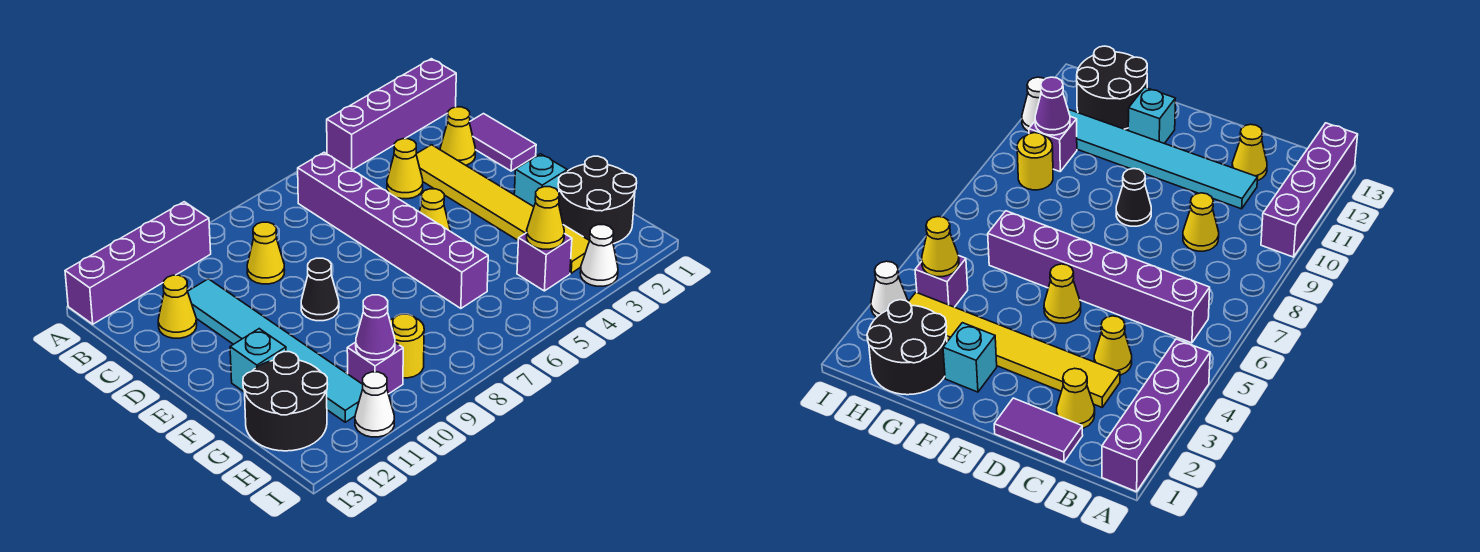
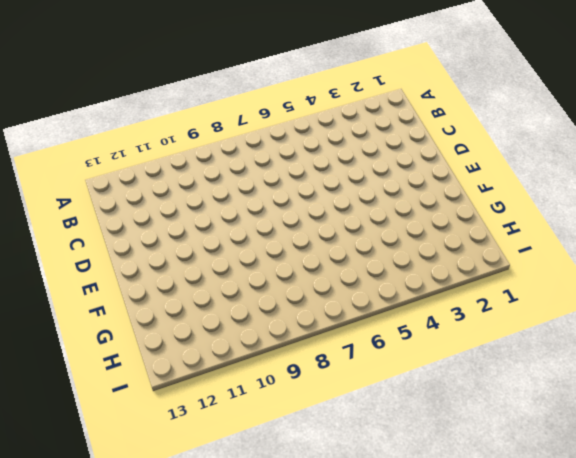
none -> purple brick A1:A4 level 1
none -> purple brick A10:A13 level 1
none -> purple brick B6:G6 level 1

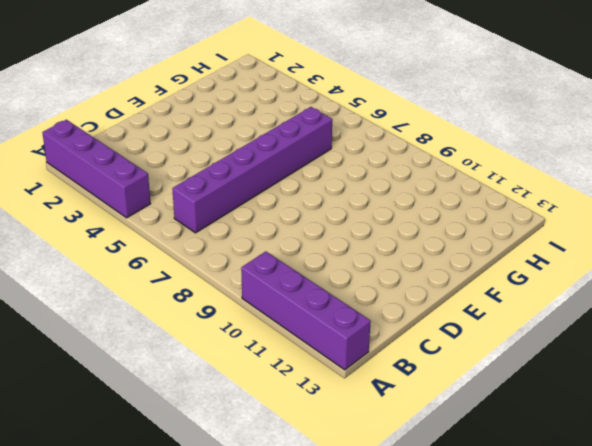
none -> purple tile C1:D1 level 1
none -> yellow cone C2 level 1
none -> yellow tile C3:H3 level 1

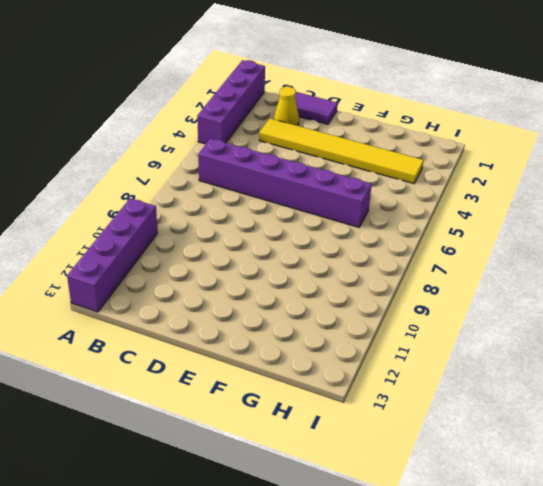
none -> yellow cone C4 level 1
none -> yellow cone C9 level 1
none -> cyan tile C11:H11 level 1

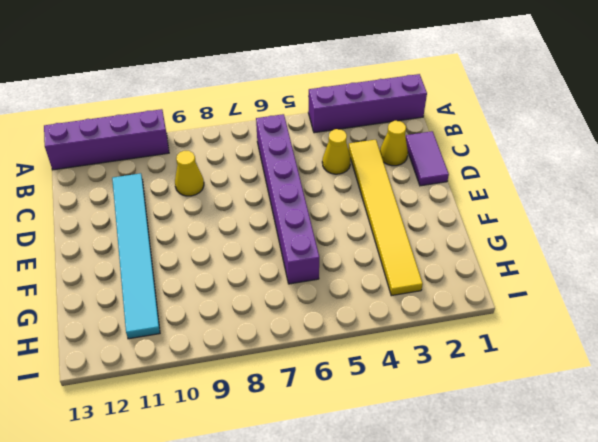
none -> yellow cone C12 level 1
none -> yellow cone E5 level 1
none -> black cone E9 level 1

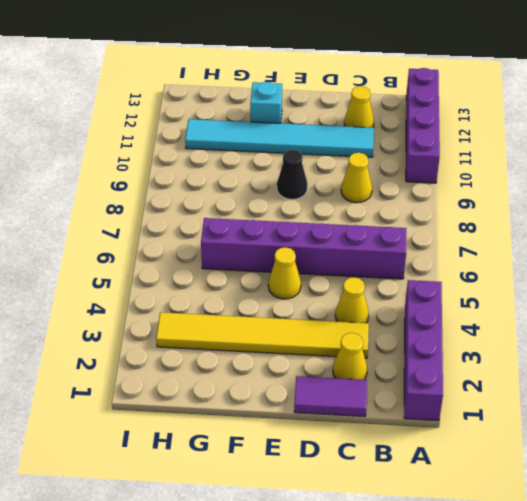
none -> cyan brick F2 level 1
none -> black round brick G1:H2 level 1
none -> black round brick G12:H13 level 1

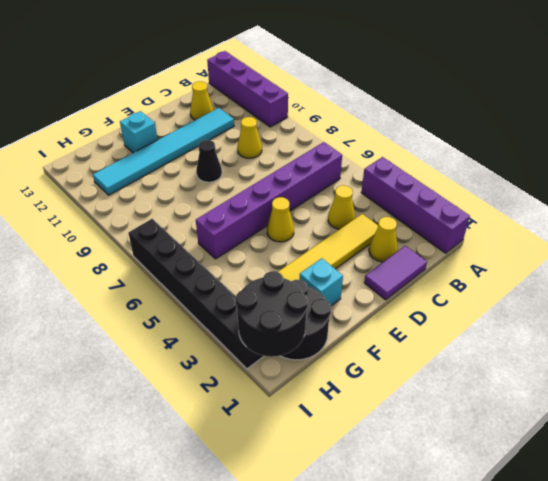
black round brick H1:I2 level 2 -> black round brick G12:H13 level 1
black brick I2:I7 level 1 -> white cone I3 level 1
none -> purple brick H4 level 1
none -> yellow round brick H9 level 1
none -> purple brick H10 level 1

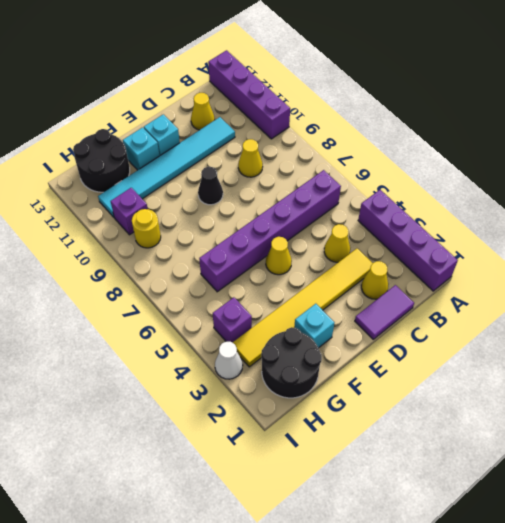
cyan brick E12 level 1 -> none
none -> white cone I11 level 1
none -> yellow cone H4 level 2
none -> purple cone H10 level 2

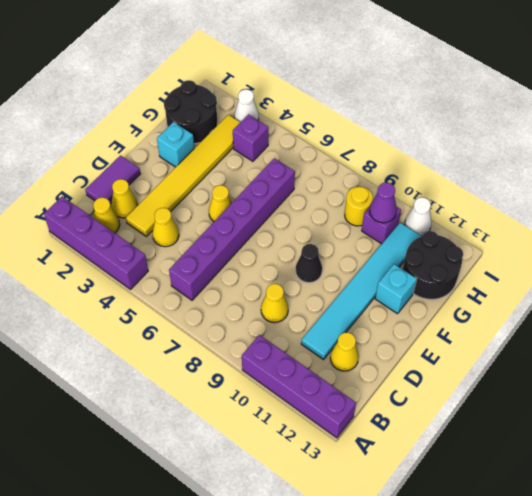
yellow cone B2 level 1 -> yellow cone H4 level 2

